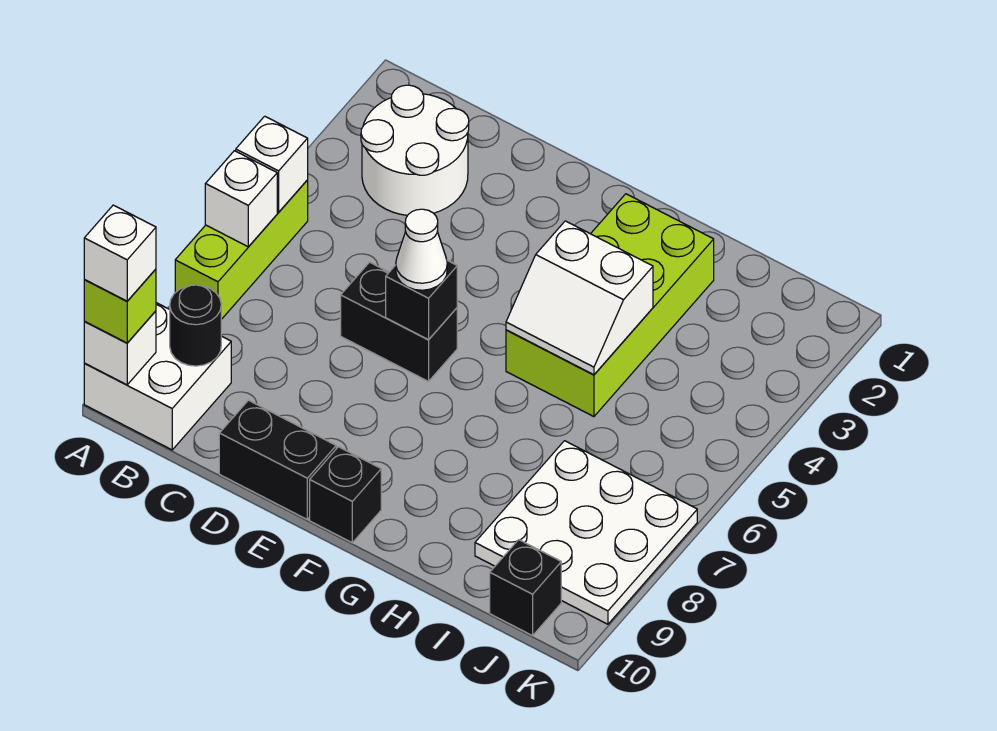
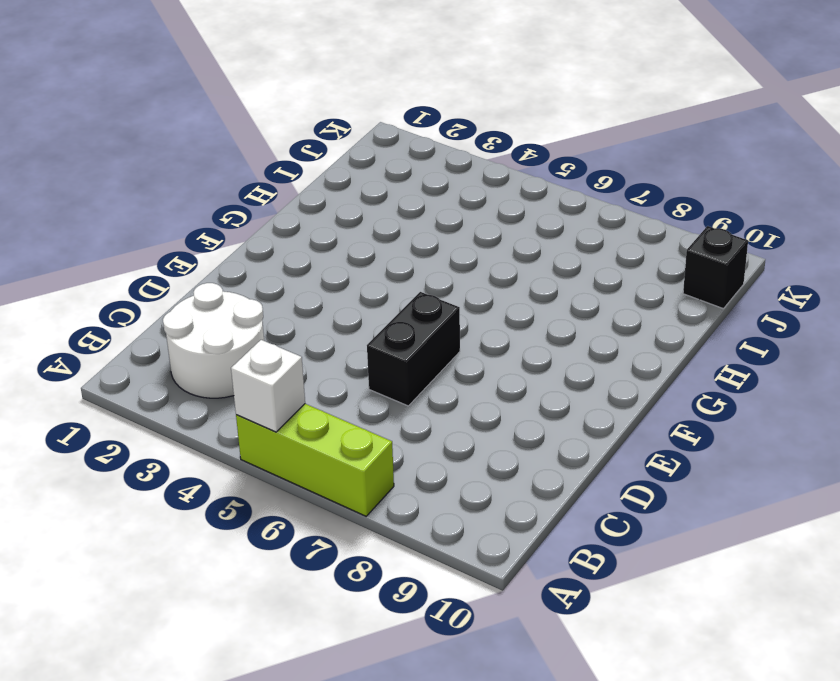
none -> white brick A9:B10 level 1
none -> black brick D10:E10 level 1
none -> black brick F10 level 1

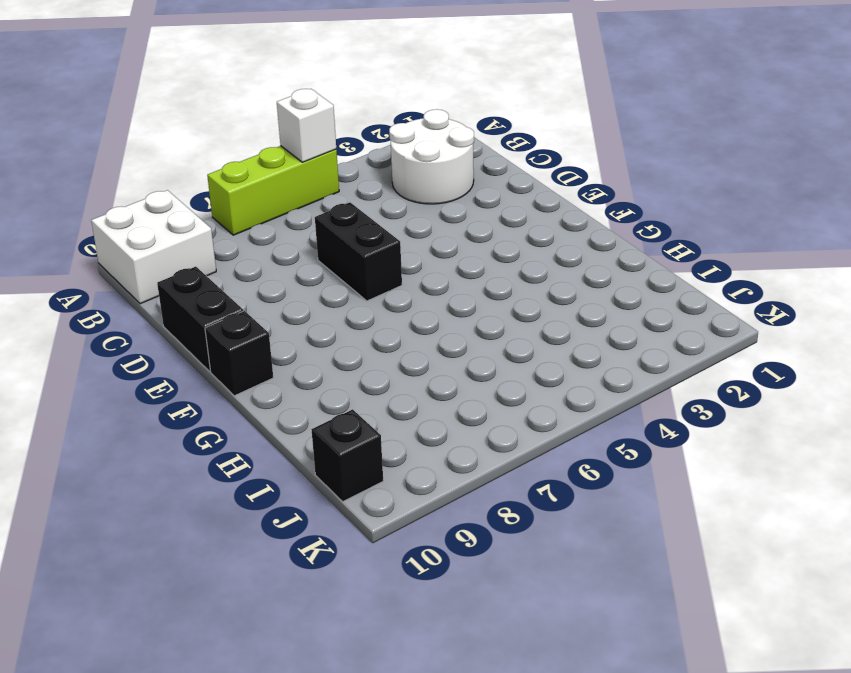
none -> lime brick G2:H5 level 1
none -> white plate I7:K9 level 1
none -> white brick A6 level 2

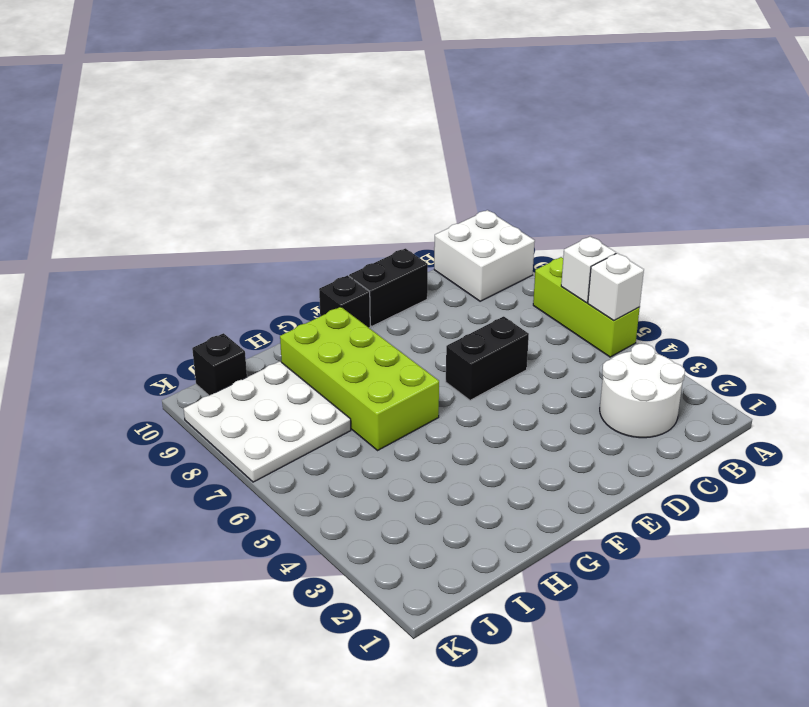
lime brick G6:H9 level 1 -> lime brick G2:H5 level 1
none -> white brick A10 level 2
none -> black round brick B9 level 2
none -> black brick E6 level 2

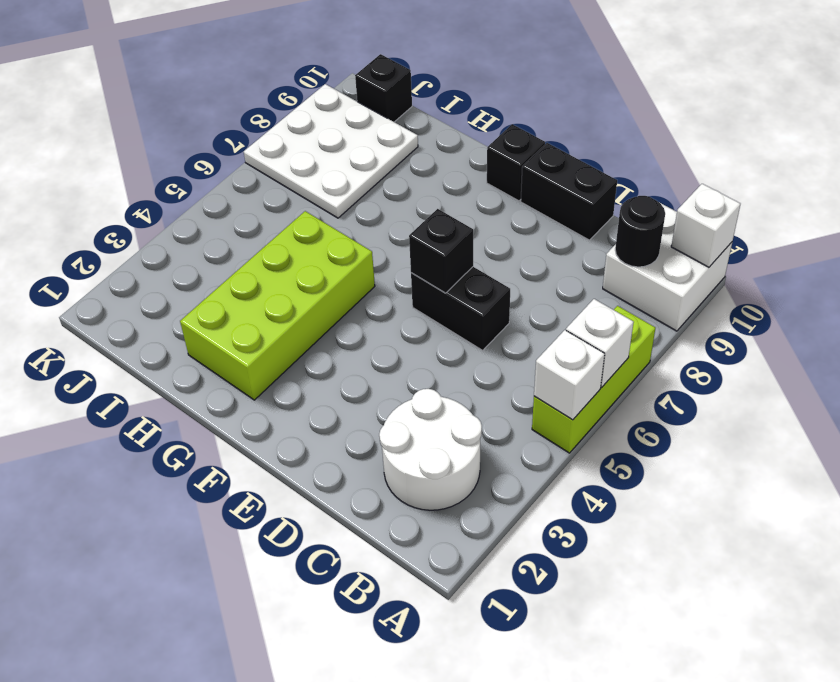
none -> white slope G4:H5 level 2 top 4
none -> lime brick A10 level 3
none -> white cone E6 level 3

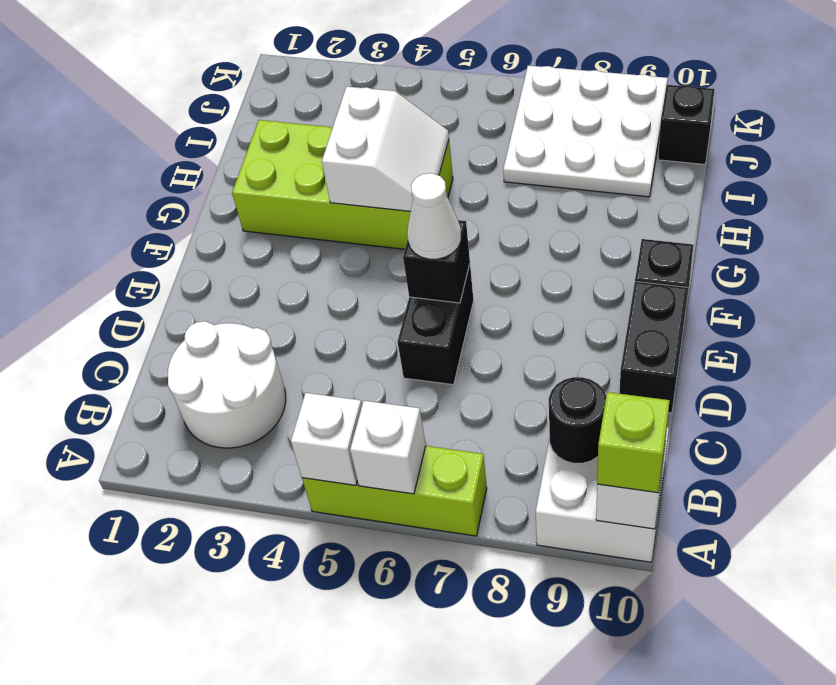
none -> white brick A10 level 4

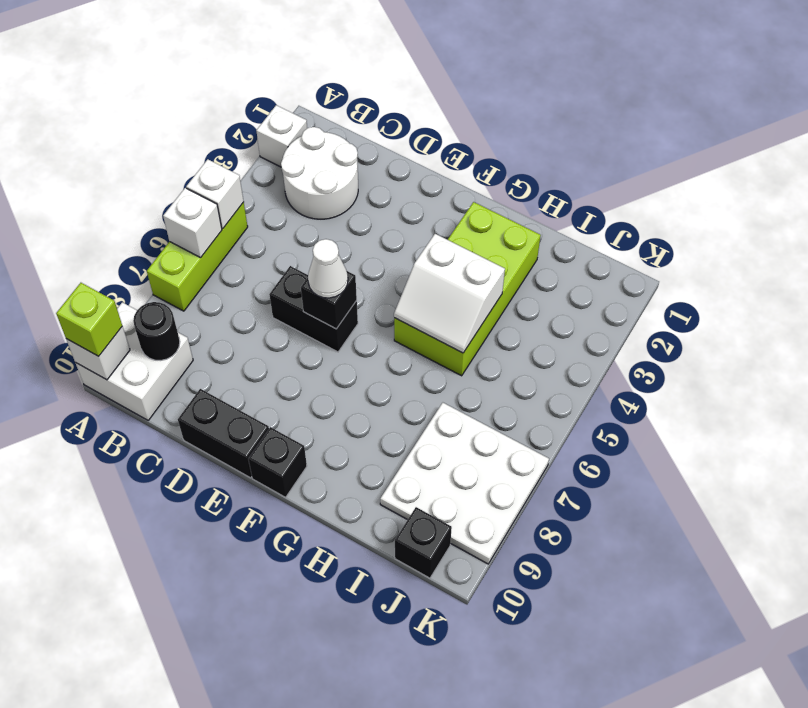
white brick A2 level 1 -> white brick A10 level 4

